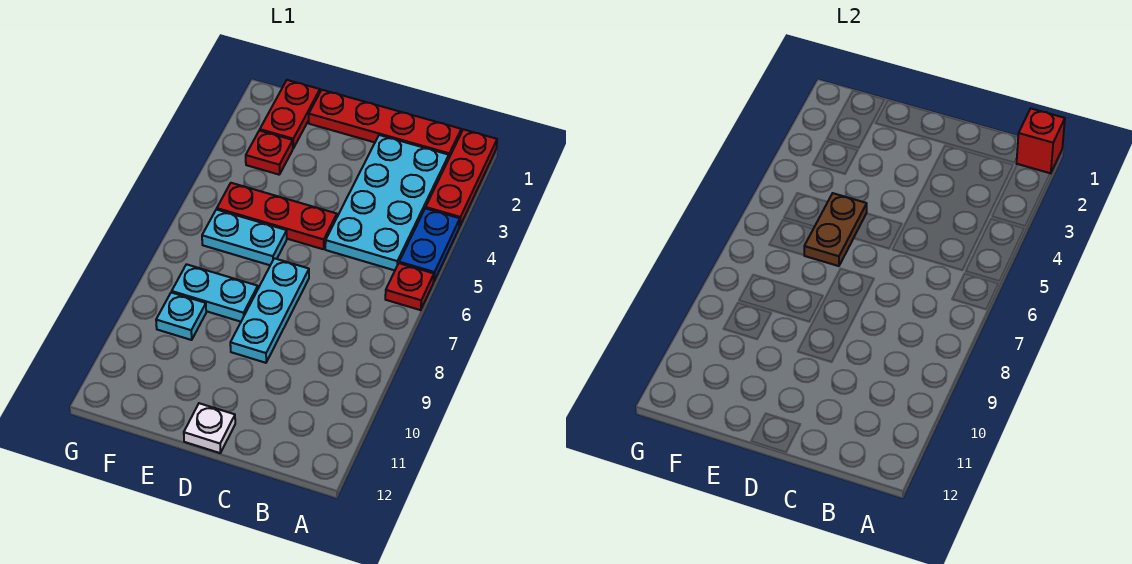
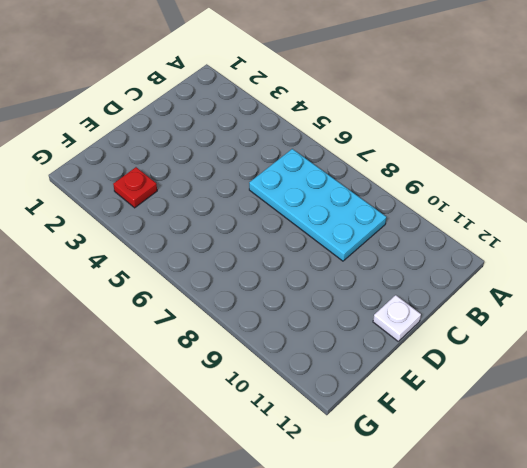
cyan plate B6:C9 level 1 -> cyan plate B2:C5 level 1
none -> red plate A1:A3 level 1
none -> blue plate A4:A5 level 1
none -> red plate A6 level 1

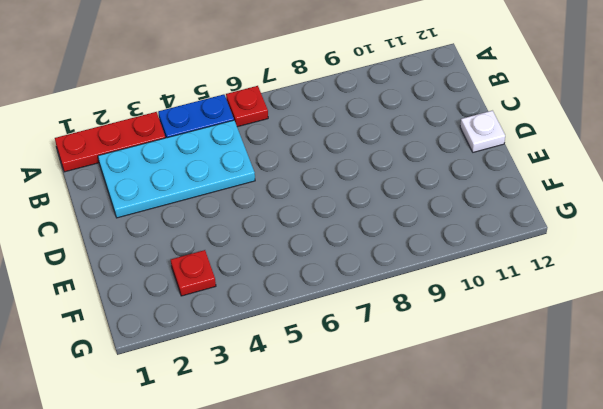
none -> red plate B1:E1 level 1
none -> red plate D5:F5 level 1
none -> cyan plate D7:D9 level 1

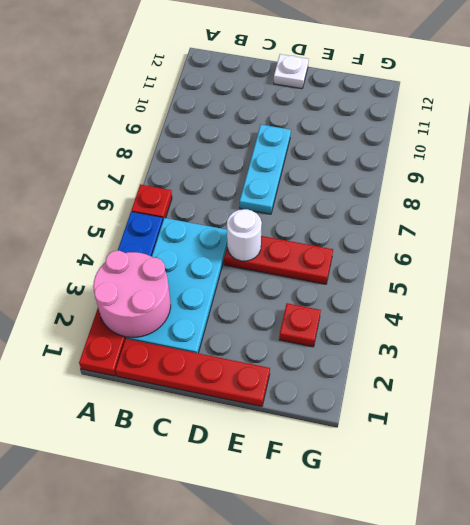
pink round brick A2:B3 level 2 -> none
white round brick D5 level 2 -> none
none -> cyan plate E6:F6 level 1
none -> cyan plate E8:F8 level 1
none -> red plate F1:F2 level 1

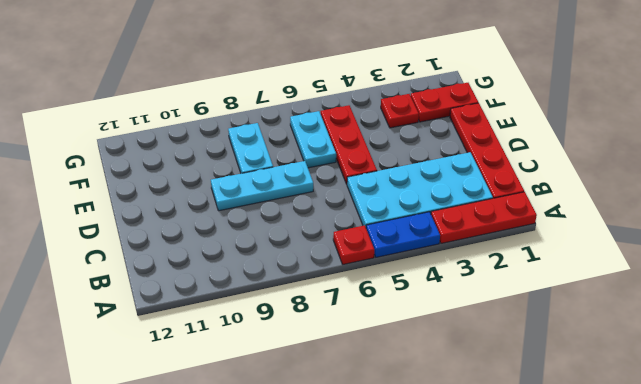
none -> white plate D12 level 1
none -> cyan plate F9 level 1
none -> red brick A1 level 2

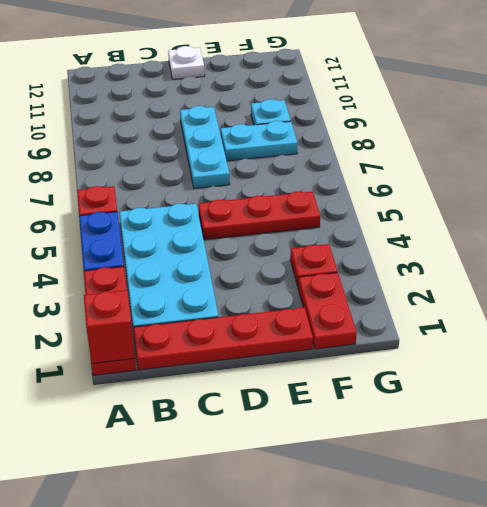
none -> cyan plate E6:F6 level 1
none -> brown plate E5:E6 level 2

